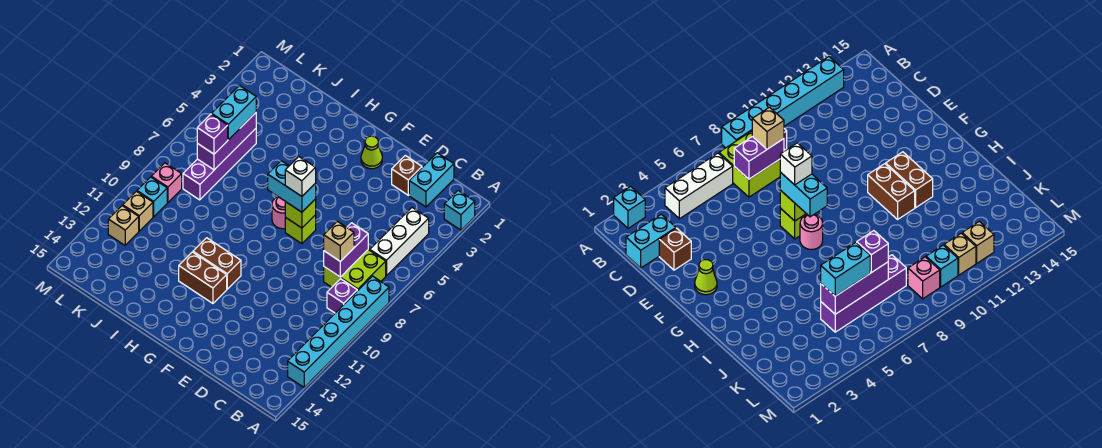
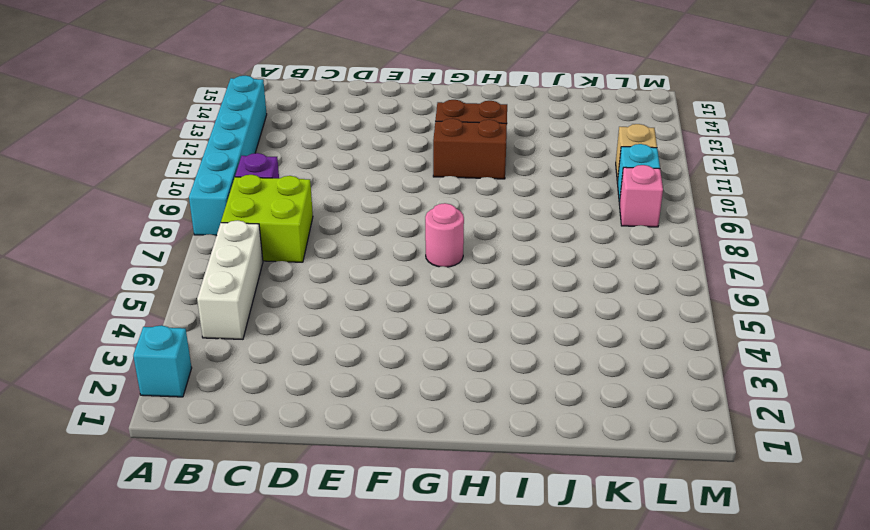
none -> cyan brick C1:C2 level 1
none -> brown brick D2 level 1
none -> lime cone F2 level 1

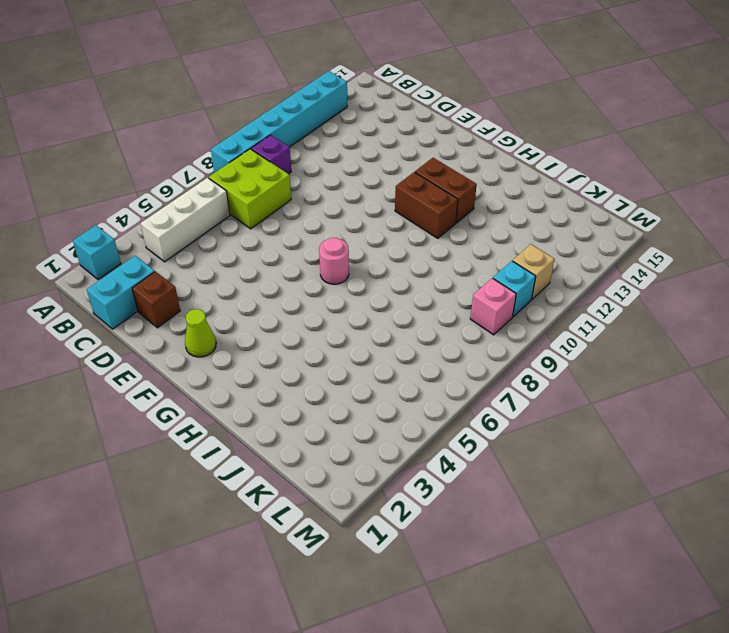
none -> lime brick F7 level 1
none -> purple brick K5:K8 level 1
none -> tan brick L12 level 1

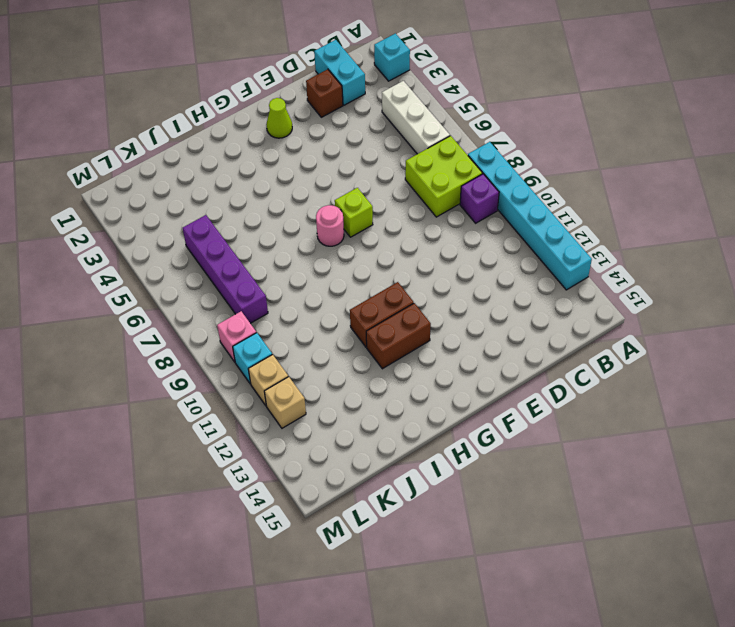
none -> purple brick C7:C8 level 2
none -> lime brick F7 level 2
none -> purple brick K5:K7 level 2

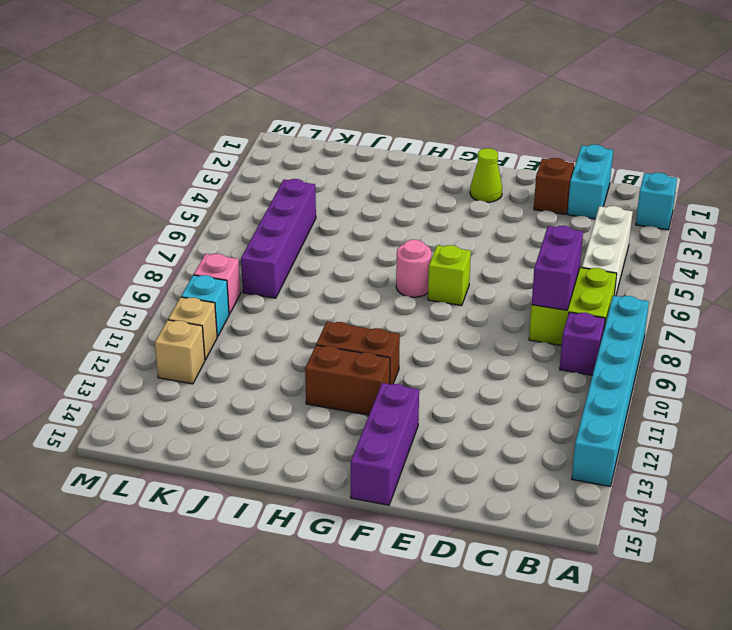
purple brick F13:F15 level 1 -> purple brick K5:K7 level 2
none -> lime brick F7 level 2
none -> tan brick C8 level 3
none -> cyan brick F7:G7 level 3

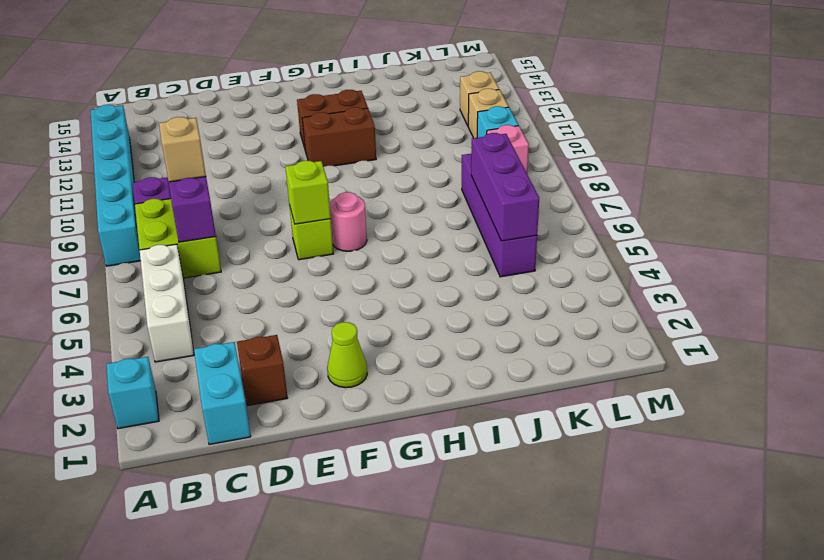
none -> cyan brick F7:G7 level 3
none -> cyan brick K5:K6 level 3
none -> purple brick K7 level 3

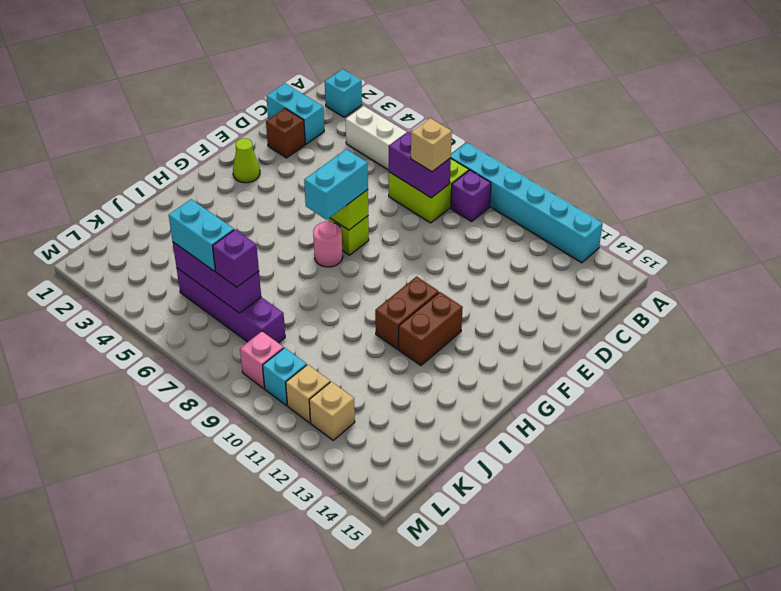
none -> white brick F7 level 4

